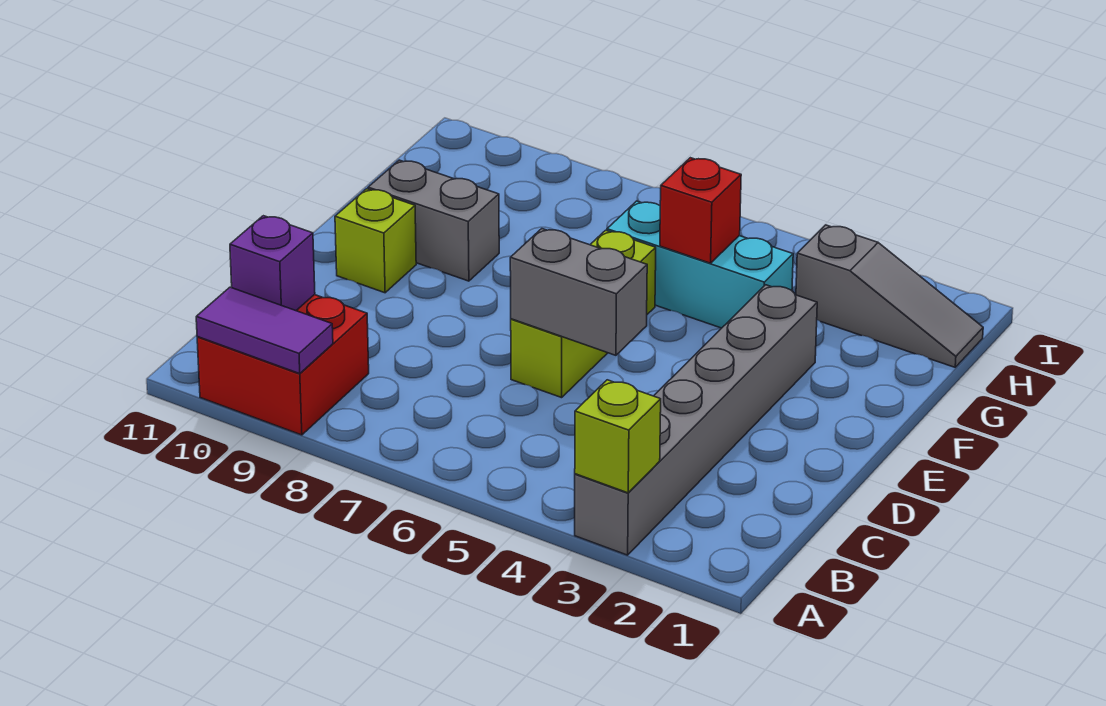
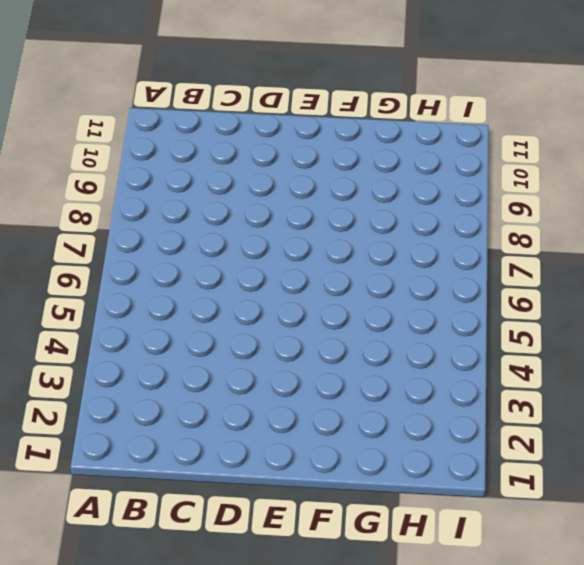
none -> grey brick A3:F3 level 1
none -> red brick A9:B10 level 1
none -> lime brick D6:F6 level 1

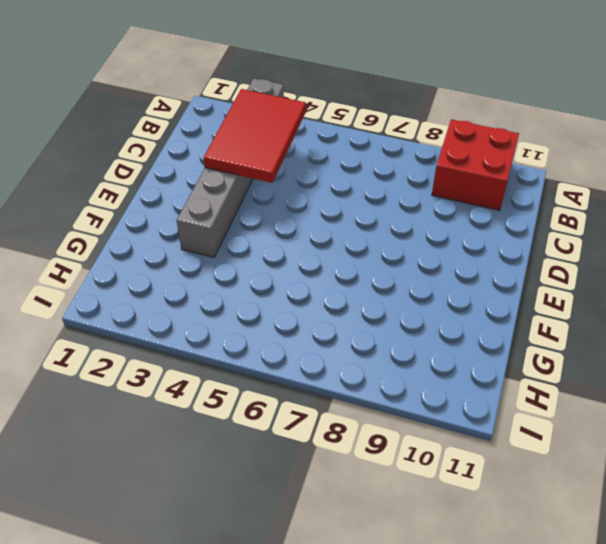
red tile B3:D4 level 2 -> none
none -> lime brick D6:F6 level 1
none -> lime brick E10 level 1
none -> grey brick F9:F10 level 1

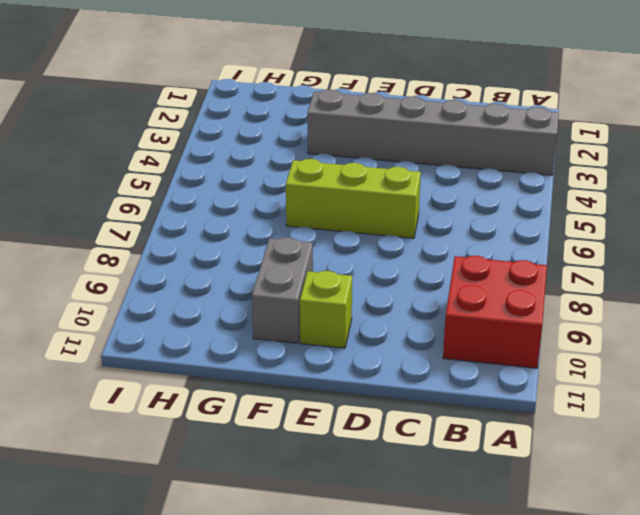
none -> cyan brick G4:G6 level 1
none -> grey slope H1:H3 level 1 top 3
none -> lime brick A3 level 2

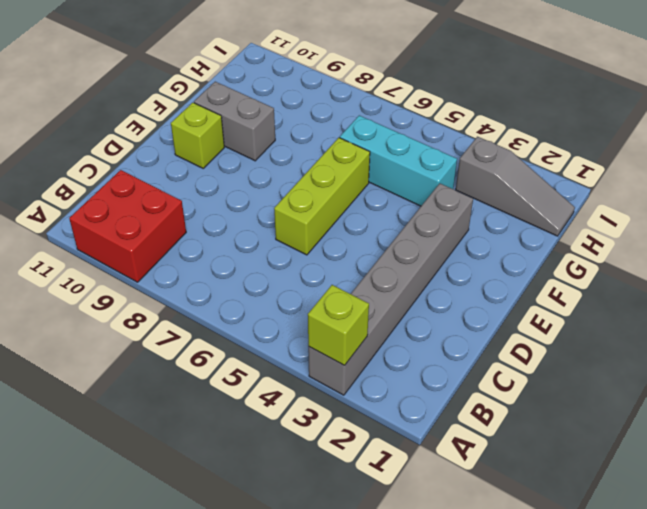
none -> purple tile A9:A10 level 2
none -> purple brick B10 level 2
none -> grey brick D5:D6 level 2

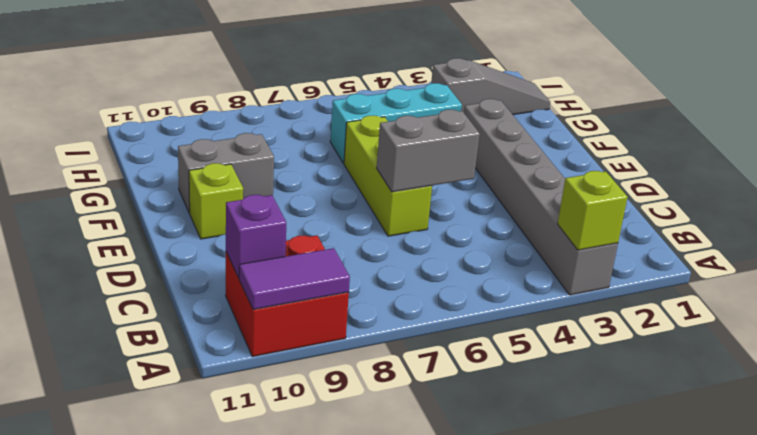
none -> red brick G5 level 2

